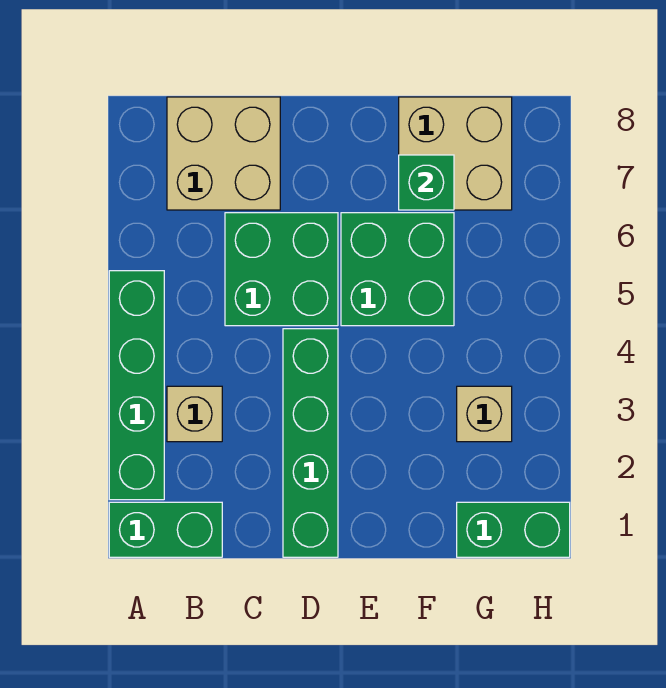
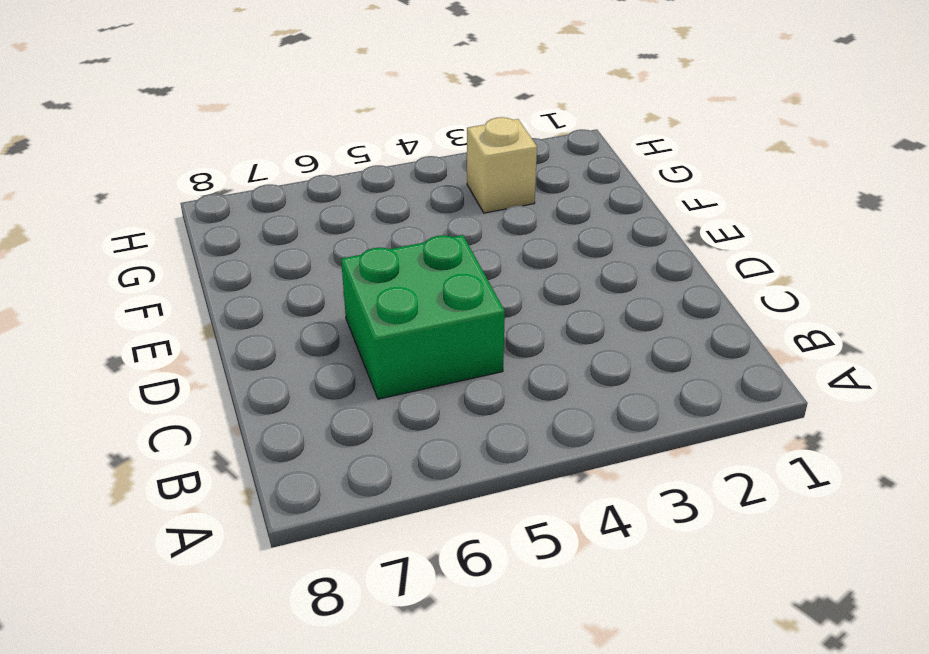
none -> green brick A1:B1 level 1
none -> green brick A2:A5 level 1

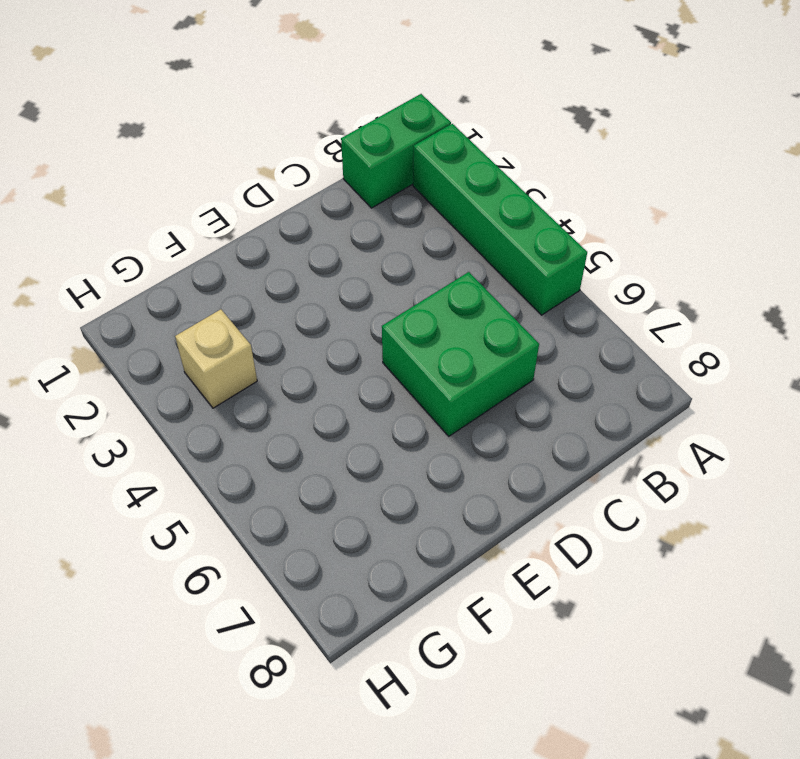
none -> tan brick B3 level 1
none -> tan brick B7:C8 level 1

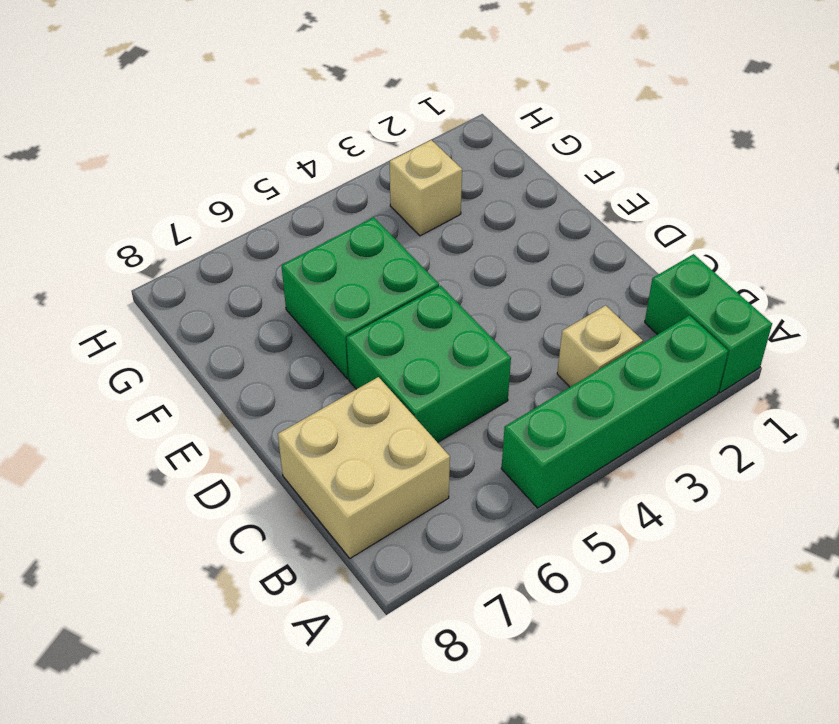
none -> green brick D1:D4 level 1
none -> tan brick F7:G8 level 1

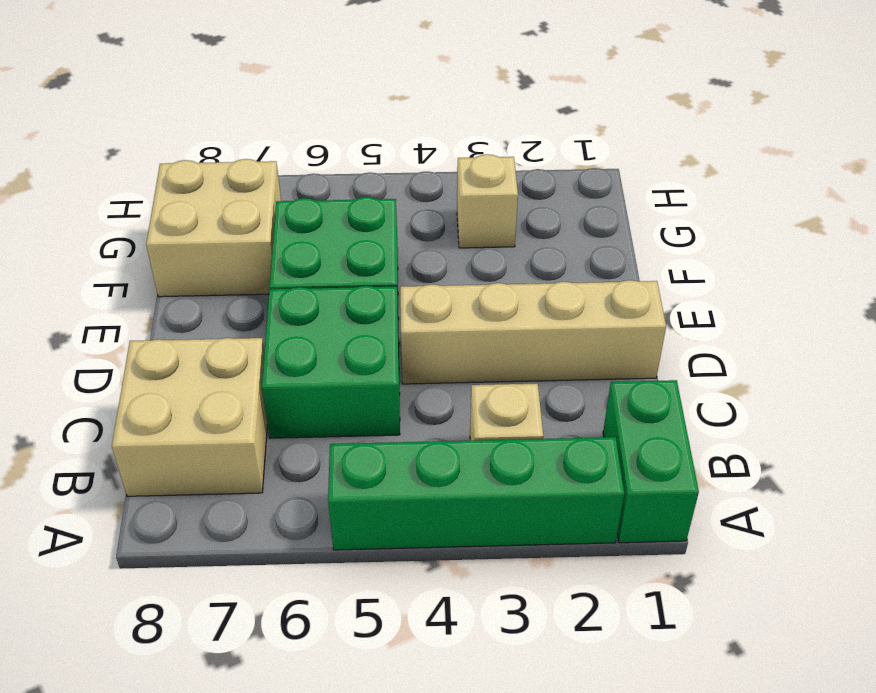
tan brick D1:D4 level 1 -> green brick D1:D4 level 1
none -> green brick G1:H1 level 1
none -> green brick F7 level 2

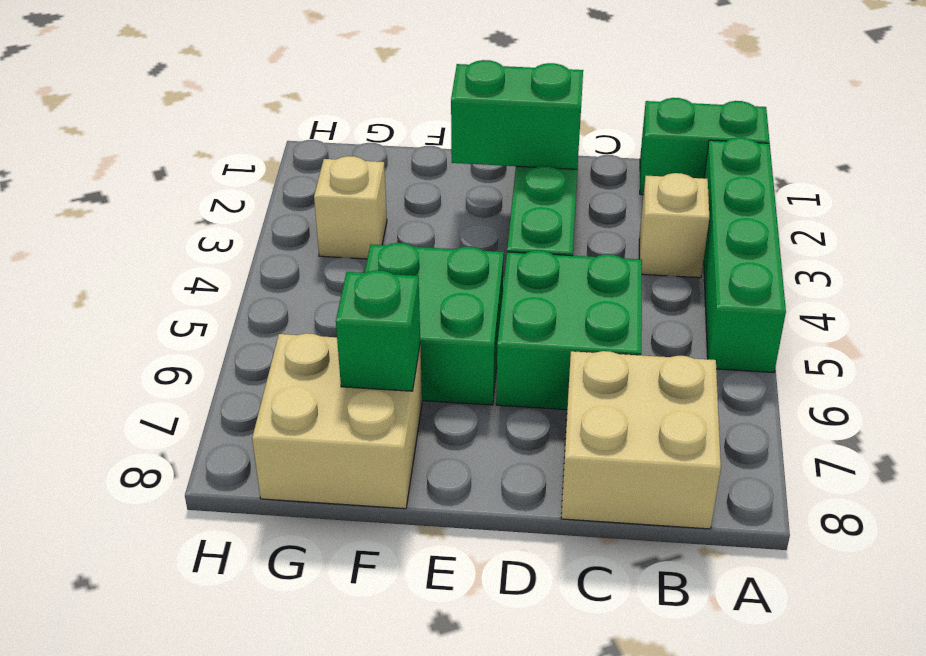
green brick D2:E2 level 2 -> green brick G1:H1 level 1

